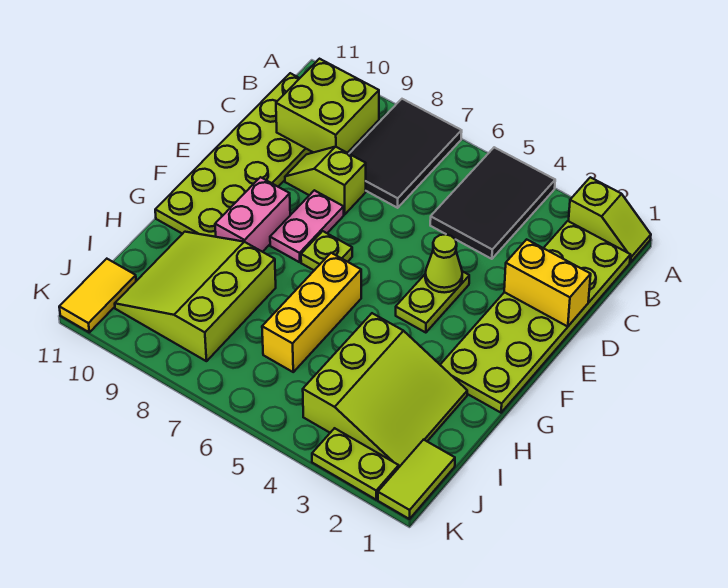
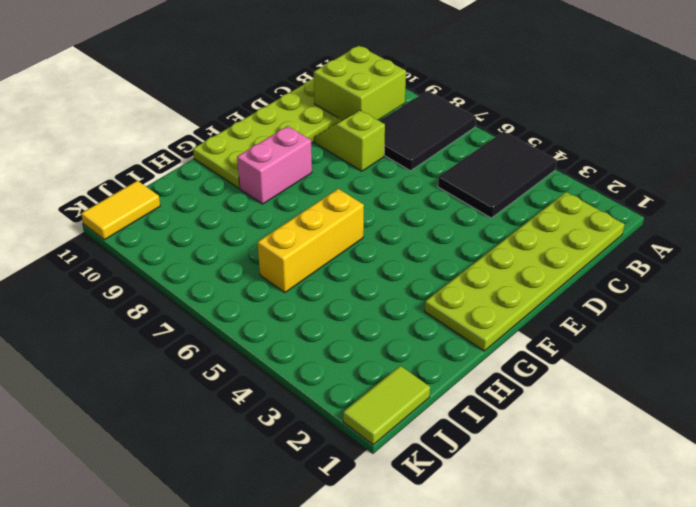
none -> lime slope A1:A2 level 1 top 2
none -> lime plate E4:F4 level 1
none -> pink plate E8:F8 level 1

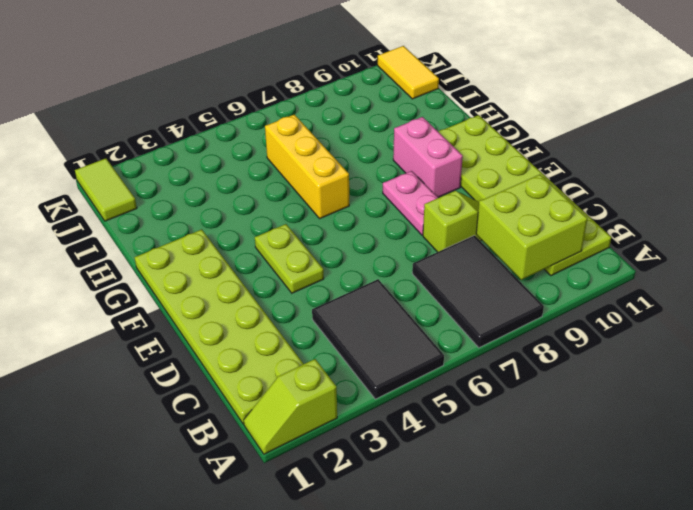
none -> lime plate F7 level 1
none -> lime slope H2:J4 level 1 top 4
none -> lime slope H8:J10 level 1 top 8

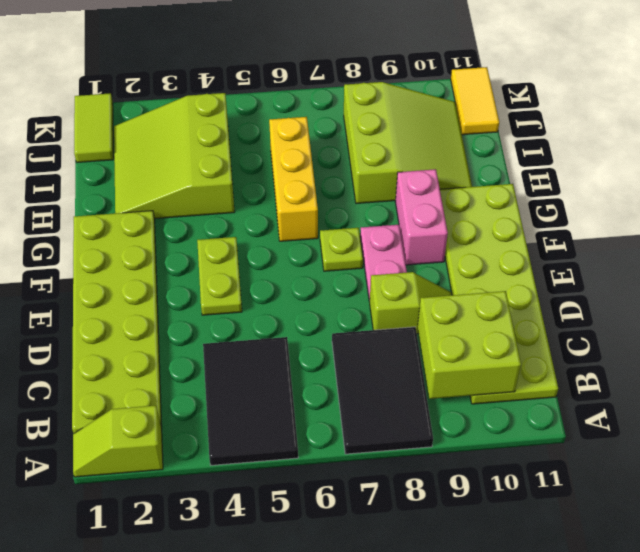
none -> lime plate K2:K3 level 1
none -> yellow brick D1:D2 level 2
none -> lime cone E4 level 2

